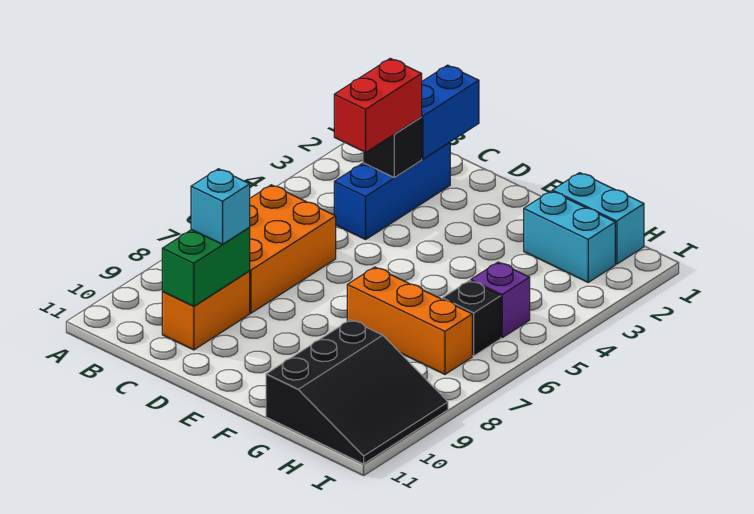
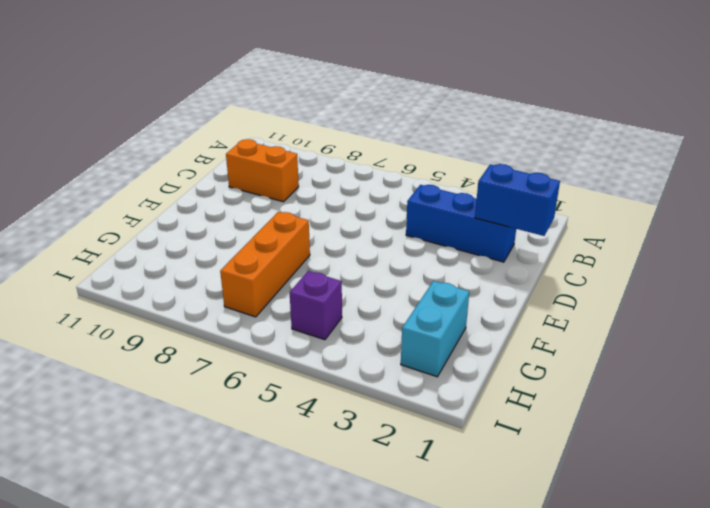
none -> orange brick B6:C8 level 1
none -> cyan brick G1:H1 level 1
none -> black slope G9:I11 level 1 top G

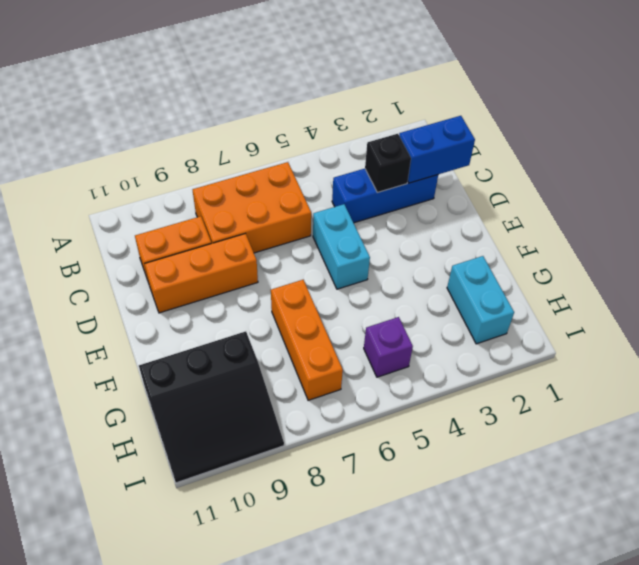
cyan brick D5:E5 level 1 -> cyan brick G1:H1 level 1
orange brick D8:D10 level 1 -> none
none -> black brick H6 level 1
none -> green brick C9:C10 level 2
none -> red brick C3:C4 level 3

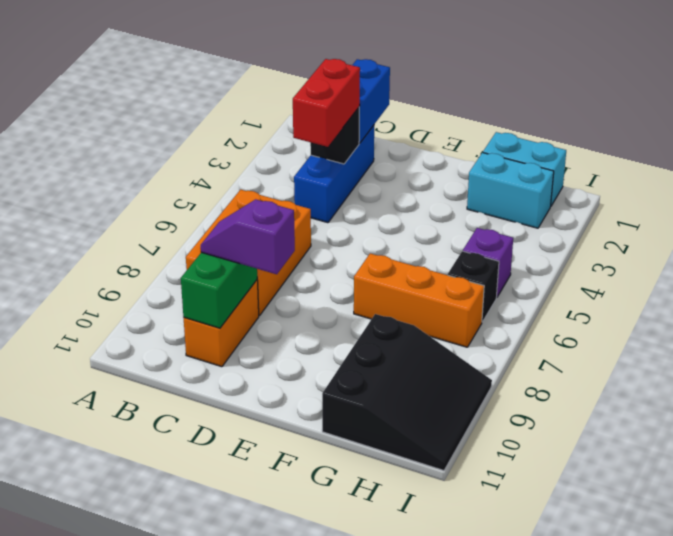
purple slope C9:D9 level 3 top D -> cyan brick C9 level 3

